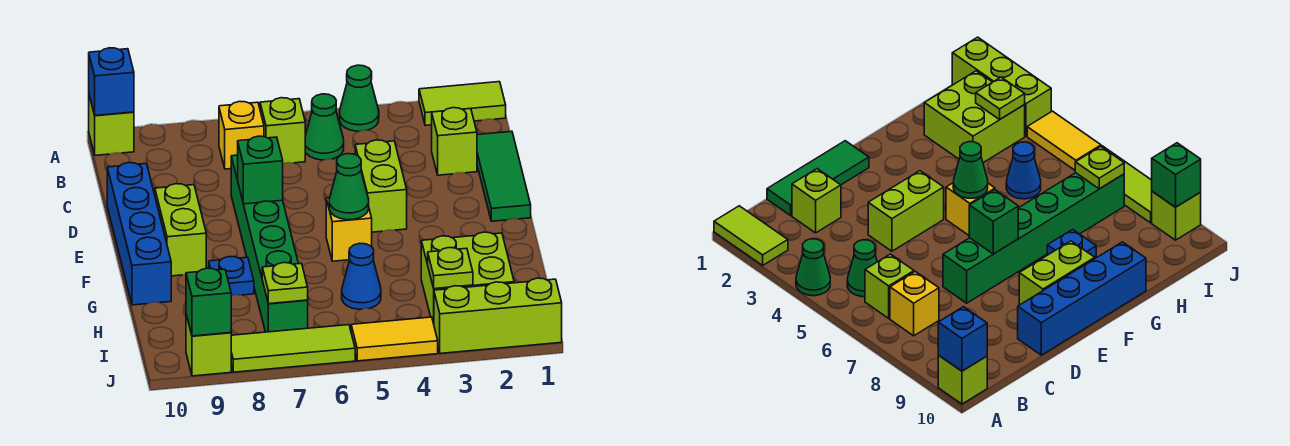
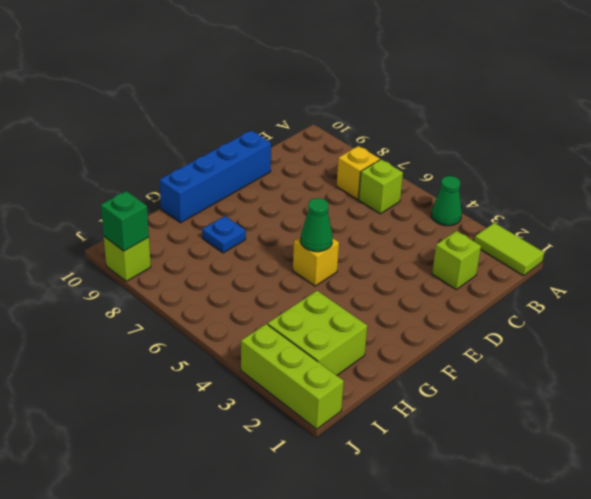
none -> lime brick A10 level 1
none -> green cone B5 level 1
none -> green tile C1:E1 level 1

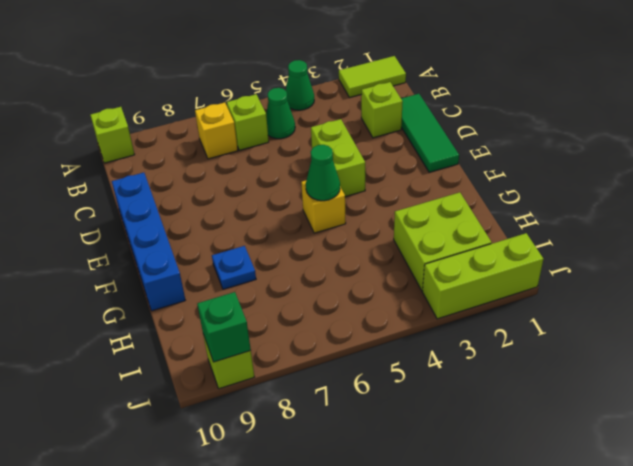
none -> green brick D7:I7 level 1
none -> lime brick E9:F9 level 1
none -> blue cone H5 level 1

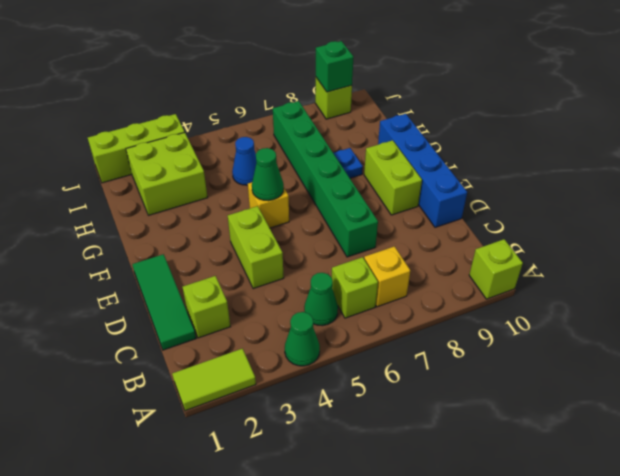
none -> yellow tile J4:J5 level 1
none -> lime tile J6:J8 level 1
none -> blue brick A10 level 2

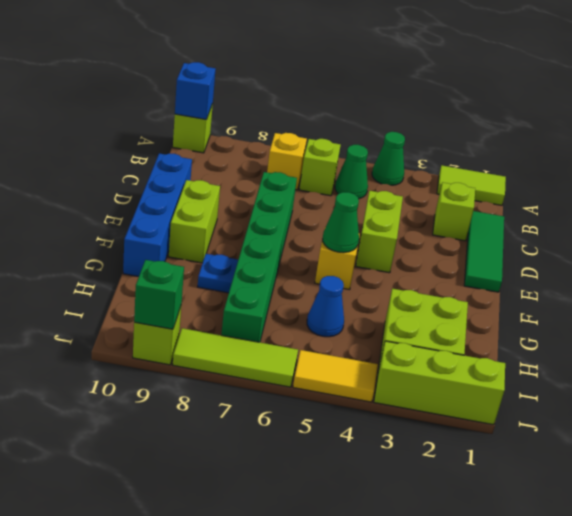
none -> green brick E7 level 2
none -> lime plate I3 level 2
none -> lime plate I7 level 2

